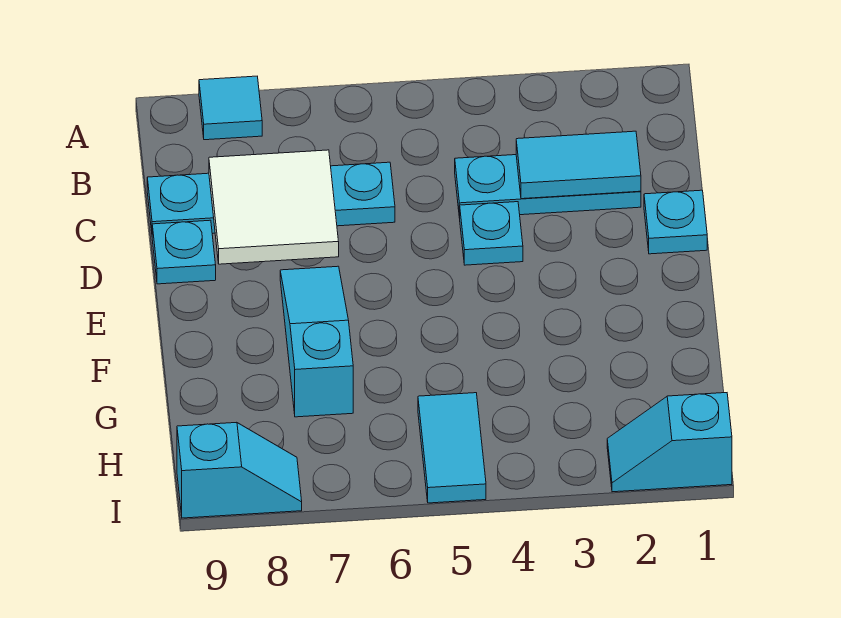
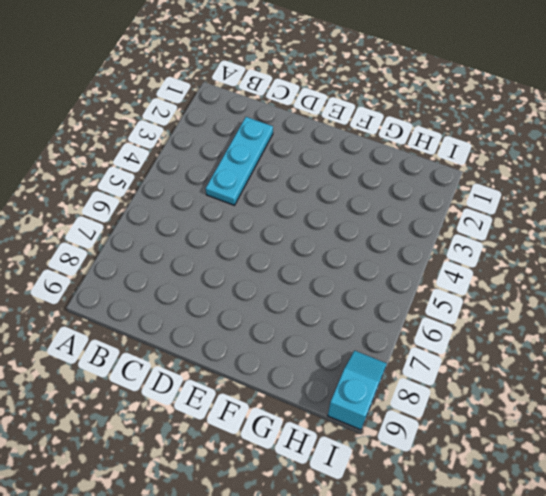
none -> cyan tile A8 level 1
none -> cyan plate C6:C9 level 1
none -> cyan plate D1 level 1

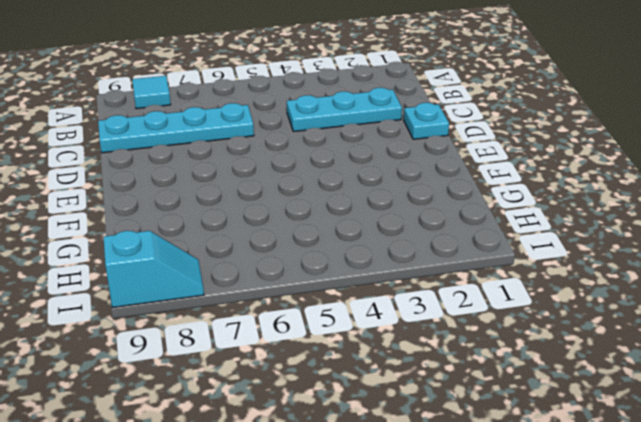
none -> cyan plate D4 level 1
none -> cyan plate D9 level 1
none -> cyan slope E7:G7 level 1 top G

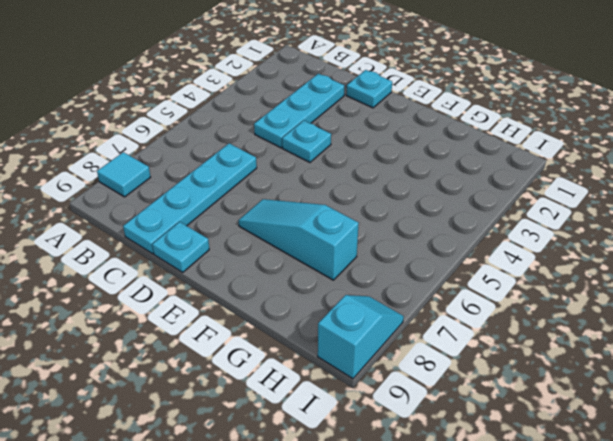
none -> cyan tile H5:I5 level 1
none -> cyan slope I1:I2 level 1 top 1
none -> cyan tile C2:C3 level 2

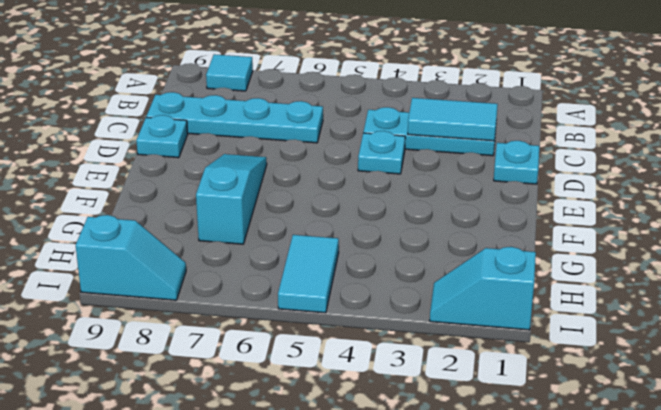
none -> white tile C7:D8 level 2

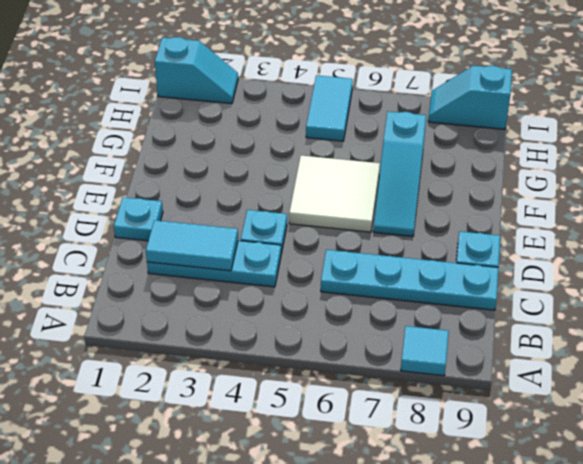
white tile E5:F6 level 1 -> white tile C7:D8 level 2

